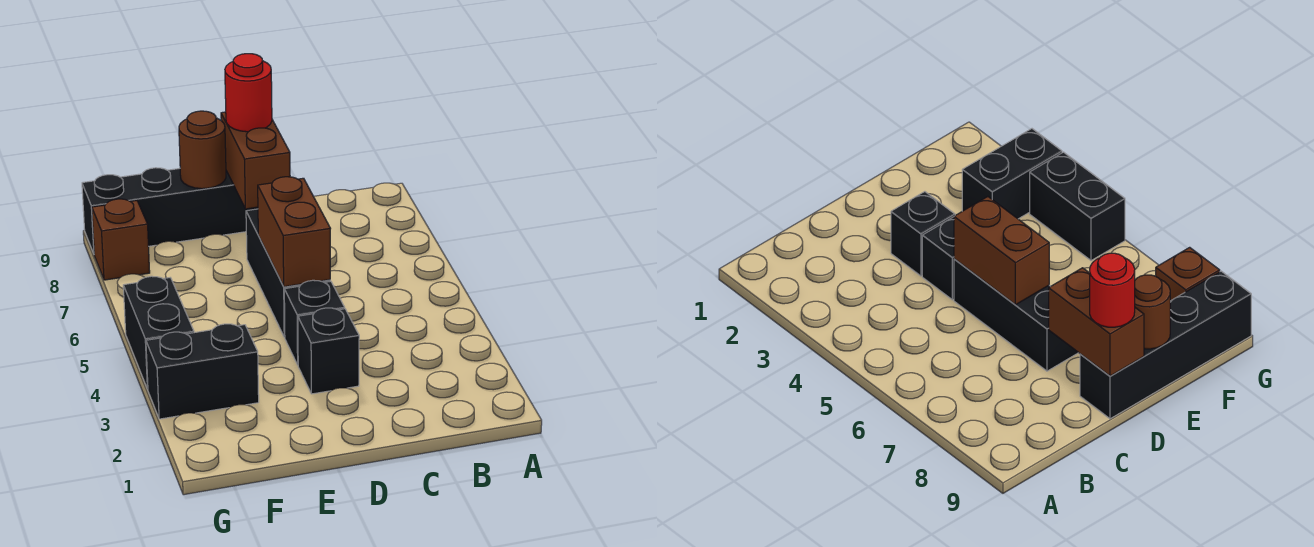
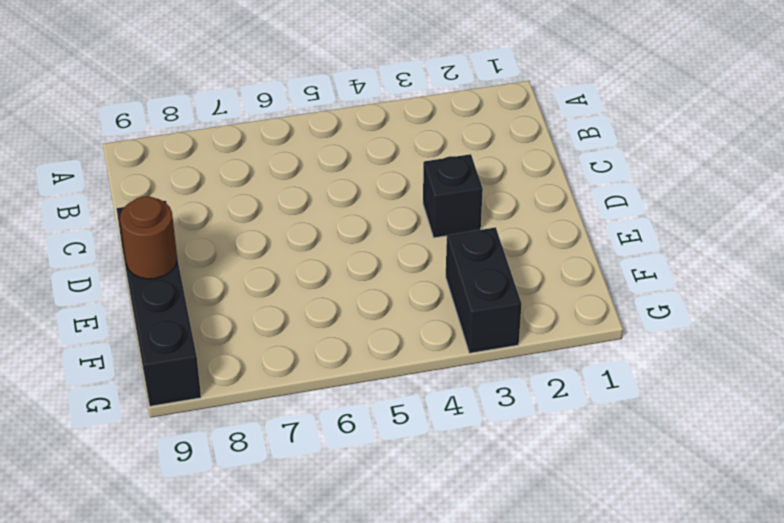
none -> black brick D4 level 1
none -> black brick D5:D7 level 1

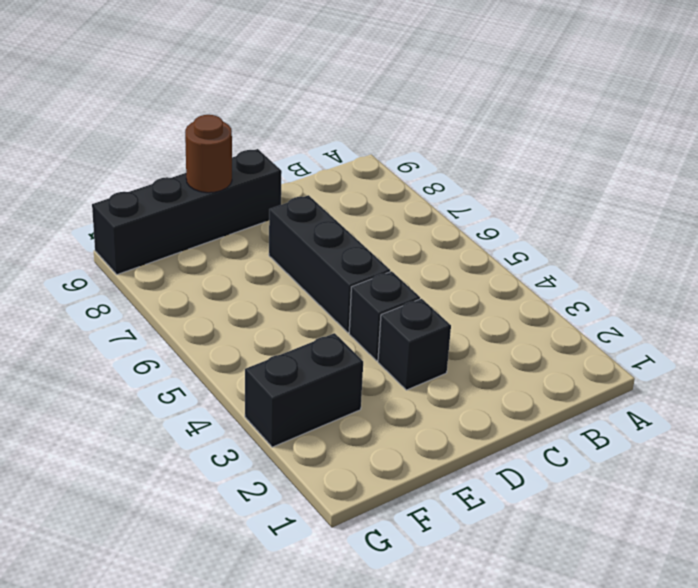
none -> black brick G4:G5 level 1
none -> brown brick G8 level 1

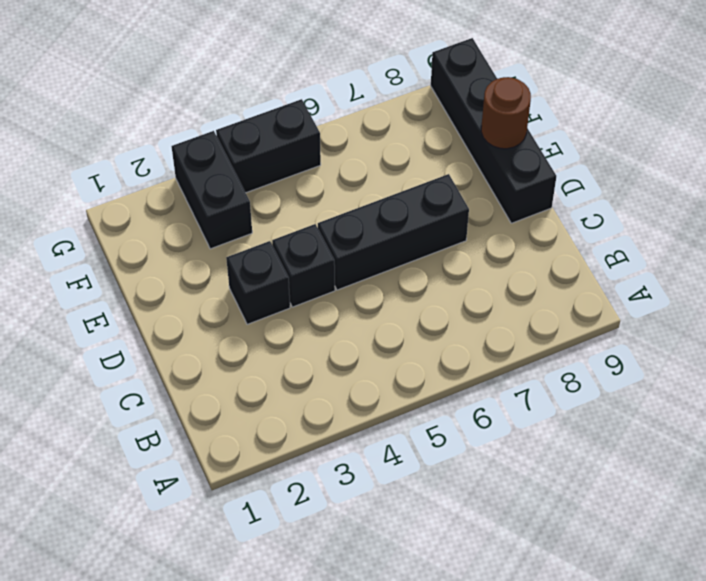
none -> brown brick G8 level 1
none -> brown brick D5:D6 level 2

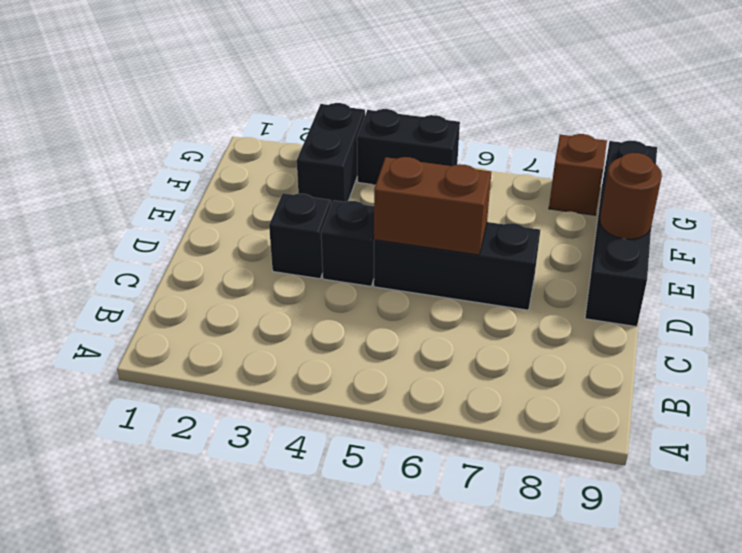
none -> brown brick D8:D9 level 2
none -> red round brick D9 level 3

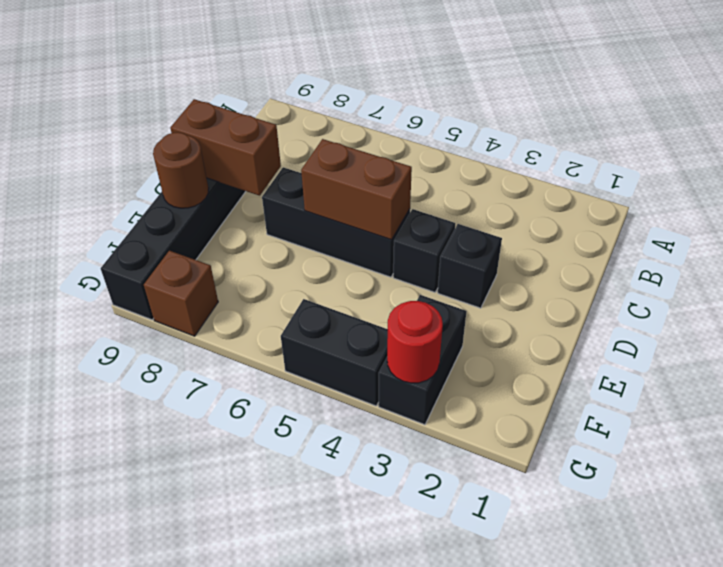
red round brick G3 level 2 -> red round brick D9 level 3

